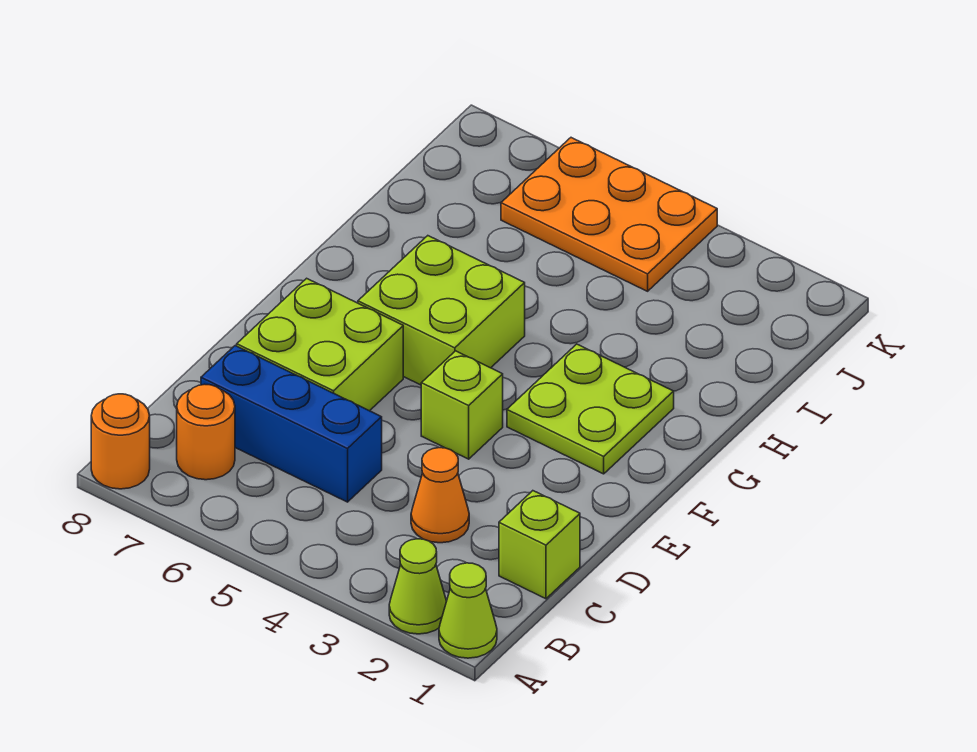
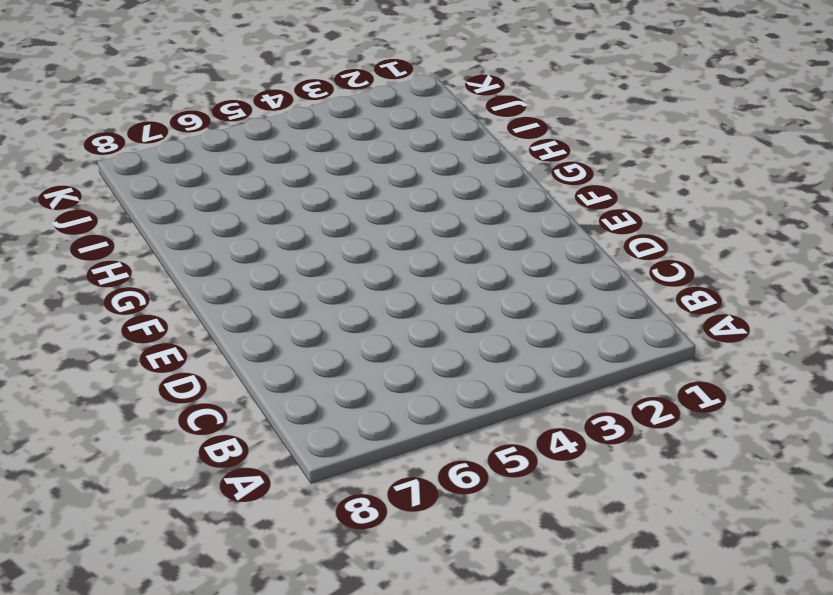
none -> lime cone A1 level 1
none -> lime cone A2 level 1
none -> orange round brick A8 level 1

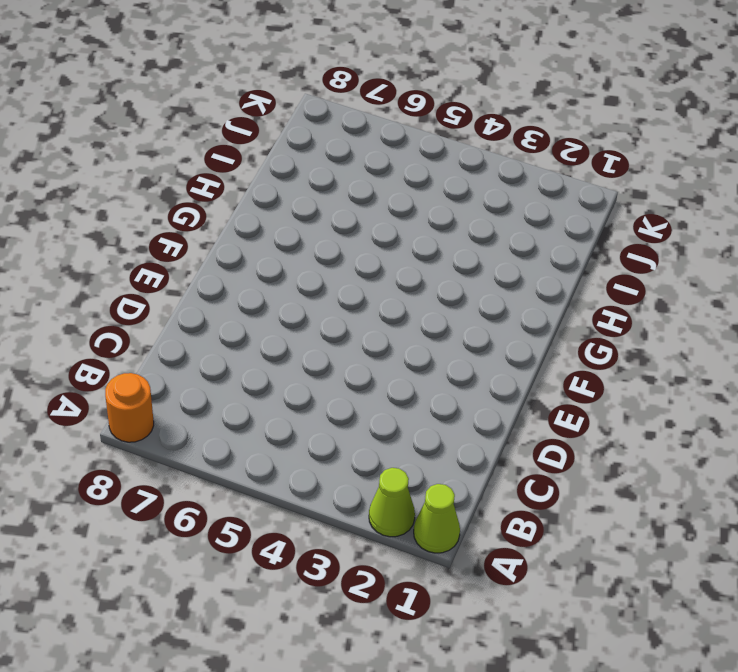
none -> orange round brick B7 level 1
none -> lime brick C1 level 1
none -> orange cone C3 level 1

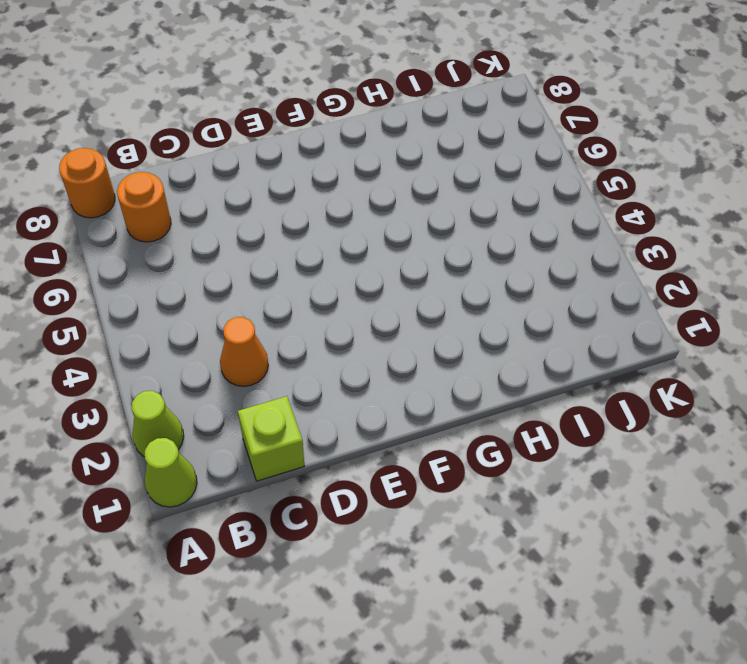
none -> blue brick C5:C7 level 1
none -> lime brick D6:E7 level 1
none -> lime brick E4 level 1

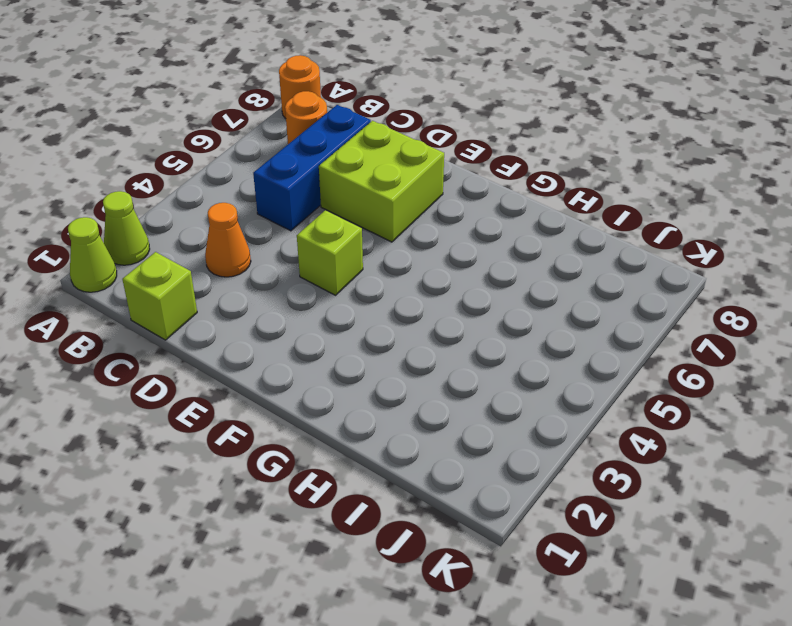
none -> lime plate F2:G3 level 1
none -> lime brick F5:G6 level 1
none -> orange plate J4:K6 level 1

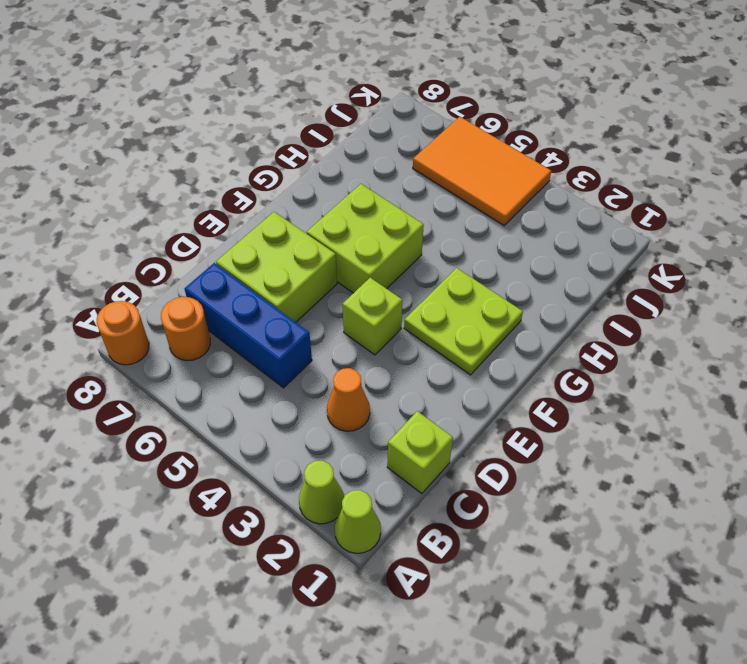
orange tile J4:K6 level 1 -> orange plate J4:K6 level 1

